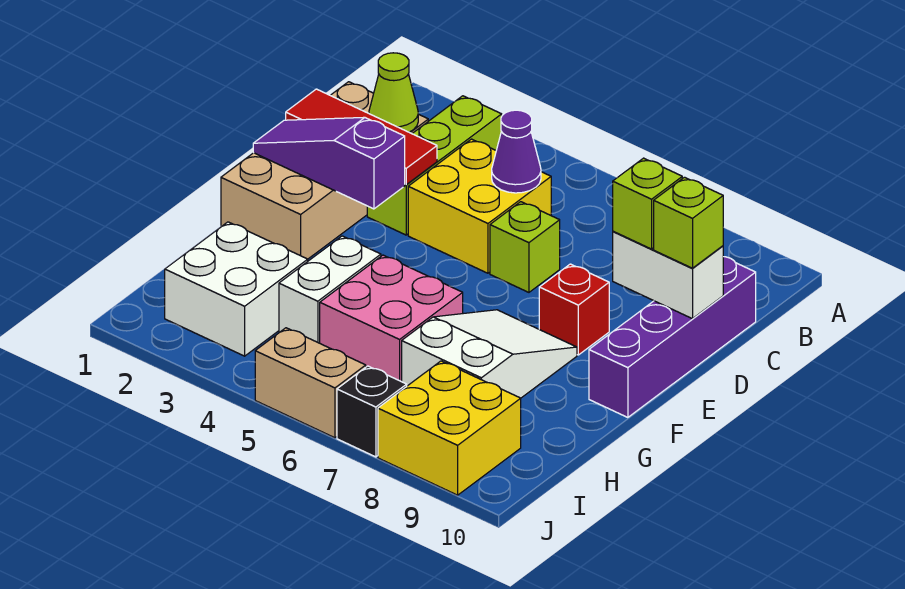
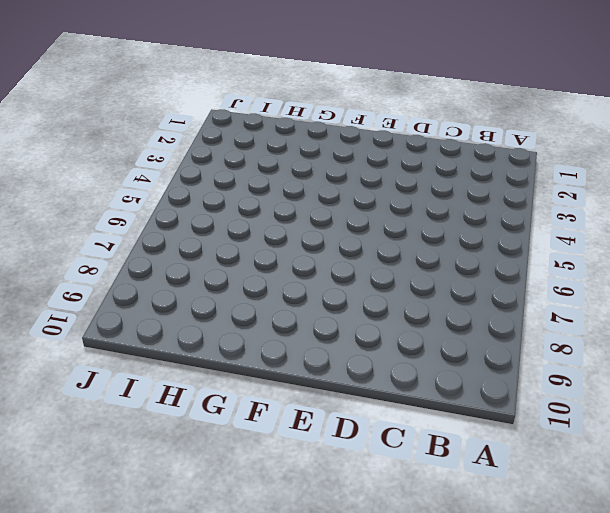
none -> lime brick B3:D3 level 1
none -> tan brick C1:F2 level 1
none -> yellow brick C4:D5 level 1

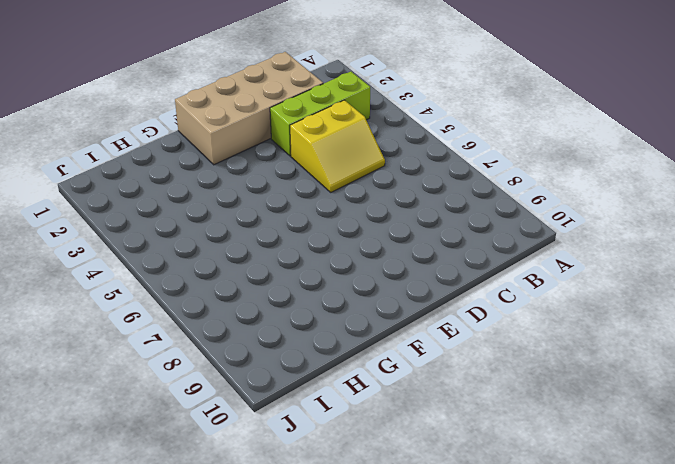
yellow slope C4:D5 level 1 top 4 -> yellow brick C4:D5 level 1
none -> purple brick C10:F10 level 1
none -> lime brick D6 level 1
none -> red brick E8 level 1

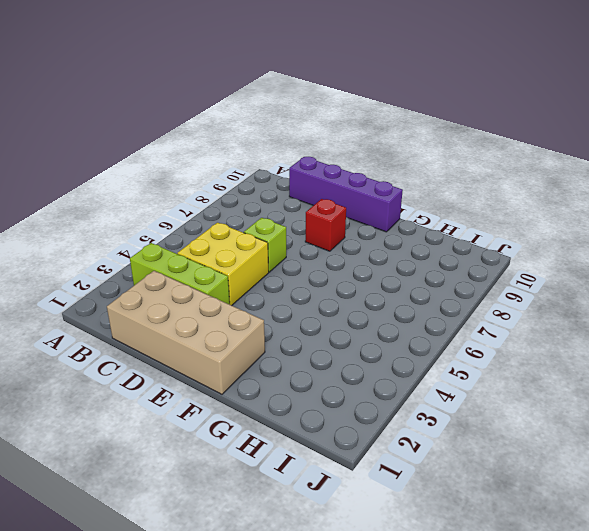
none -> white slope F7:H8 level 1 top H
none -> white brick G4:H4 level 1
none -> pink brick G5:H6 level 1

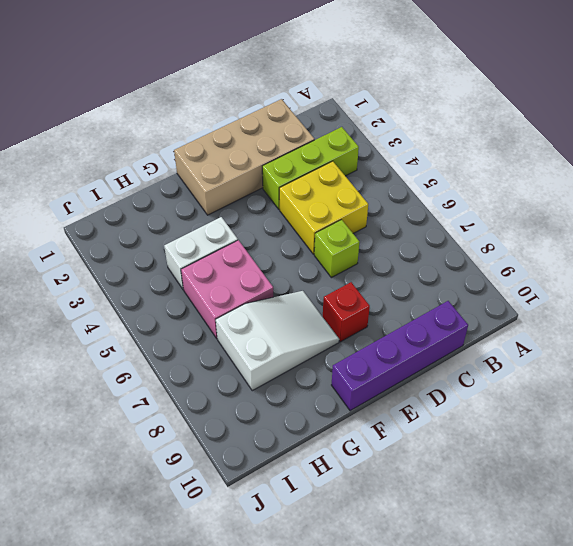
none -> white brick H2:I3 level 1
none -> yellow brick I8:J9 level 1
none -> tan brick J5:J6 level 1

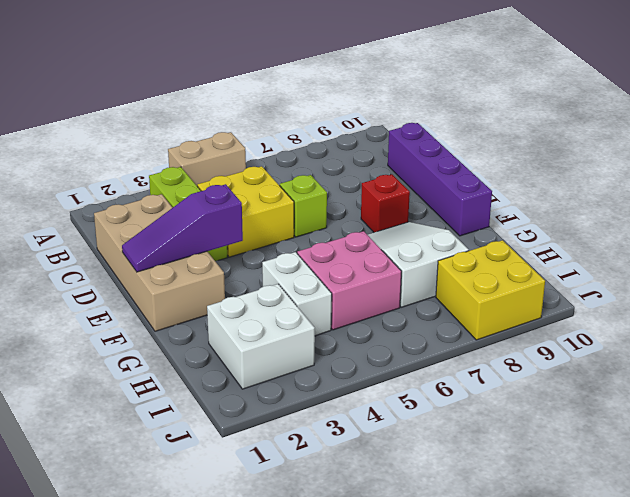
tan brick A4:A5 level 1 -> tan brick J5:J6 level 1
none -> black brick J7 level 1
none -> lime cone C2 level 2
none -> purple cone C5 level 2

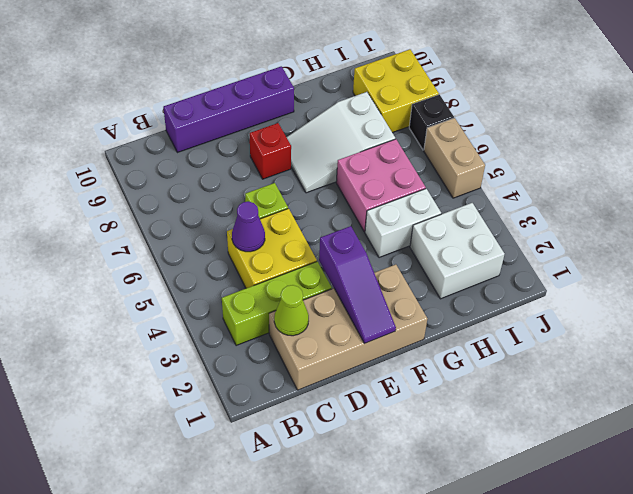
none -> red tile D1:D3 level 2
none -> white brick D9:D10 level 2
none -> lime brick D9 level 3

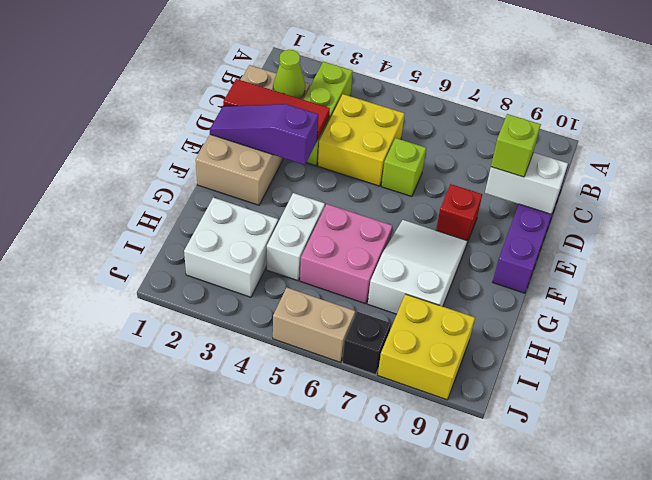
none -> purple cone C5 level 2
none -> lime brick D10 level 3

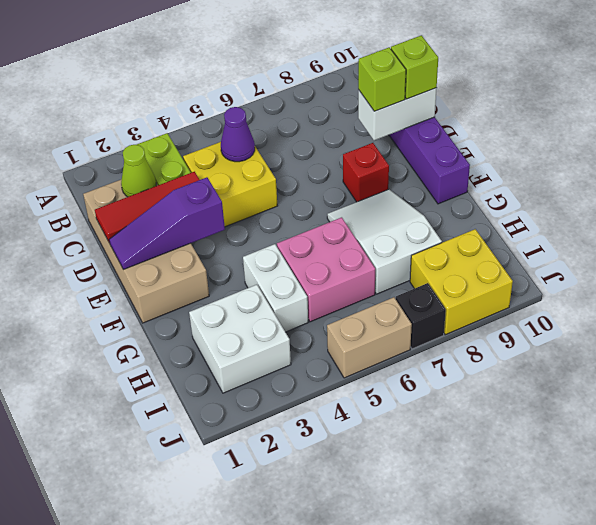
none -> lime brick D6 level 1

